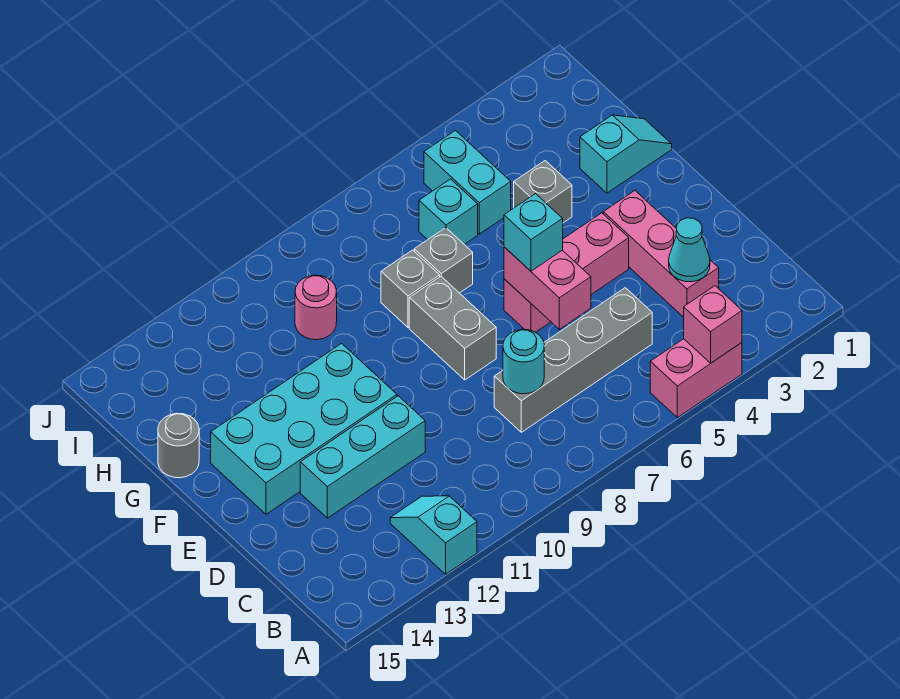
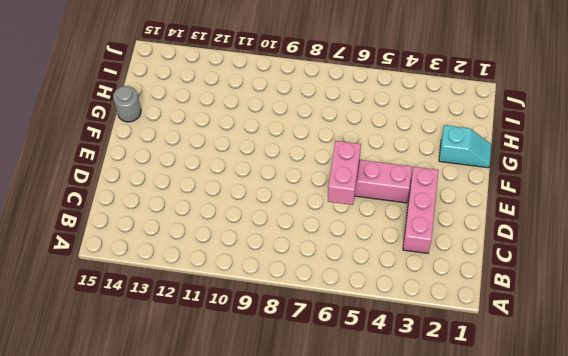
none -> pink brick A4:A5 level 1
none -> cyan slope A12:B12 level 1 top A
none -> grey brick C5:C8 level 1

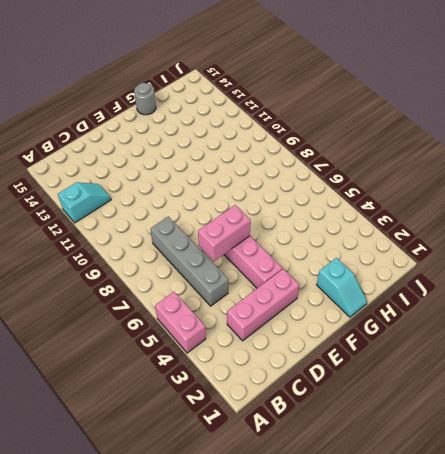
none -> cyan brick D11:D13 level 1
none -> grey brick E8:F8 level 1
none -> cyan brick E11:F14 level 1

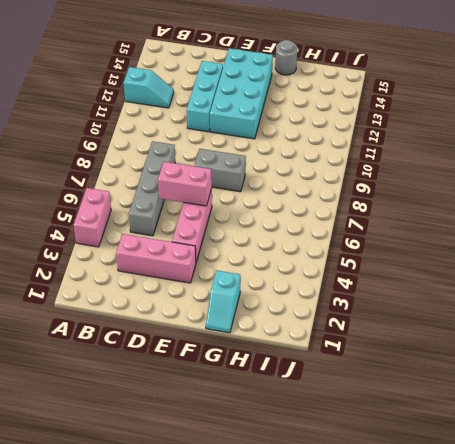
none -> grey brick G4 level 1
none -> grey brick G7 level 1
none -> grey brick G8 level 1

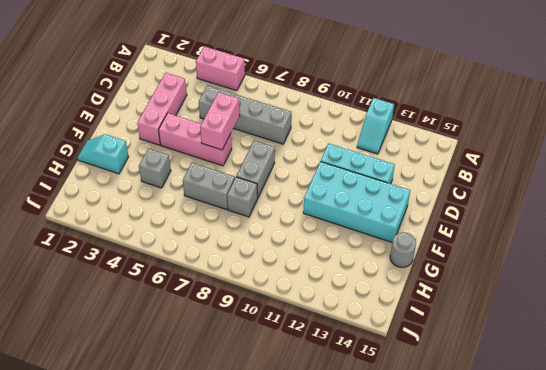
grey brick G6:G7 level 1 -> grey brick G7 level 1
none -> cyan brick H5:I5 level 1
none -> cyan brick H6 level 1
none -> pink round brick H10 level 1

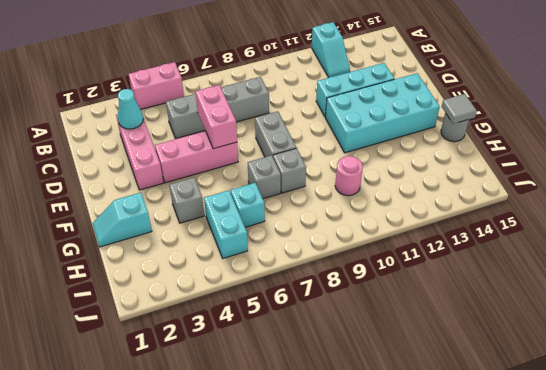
grey tile G15 level 2 -> none
none -> pink brick A4 level 2
none -> cyan round brick C8 level 2
none -> cyan brick E6 level 3

